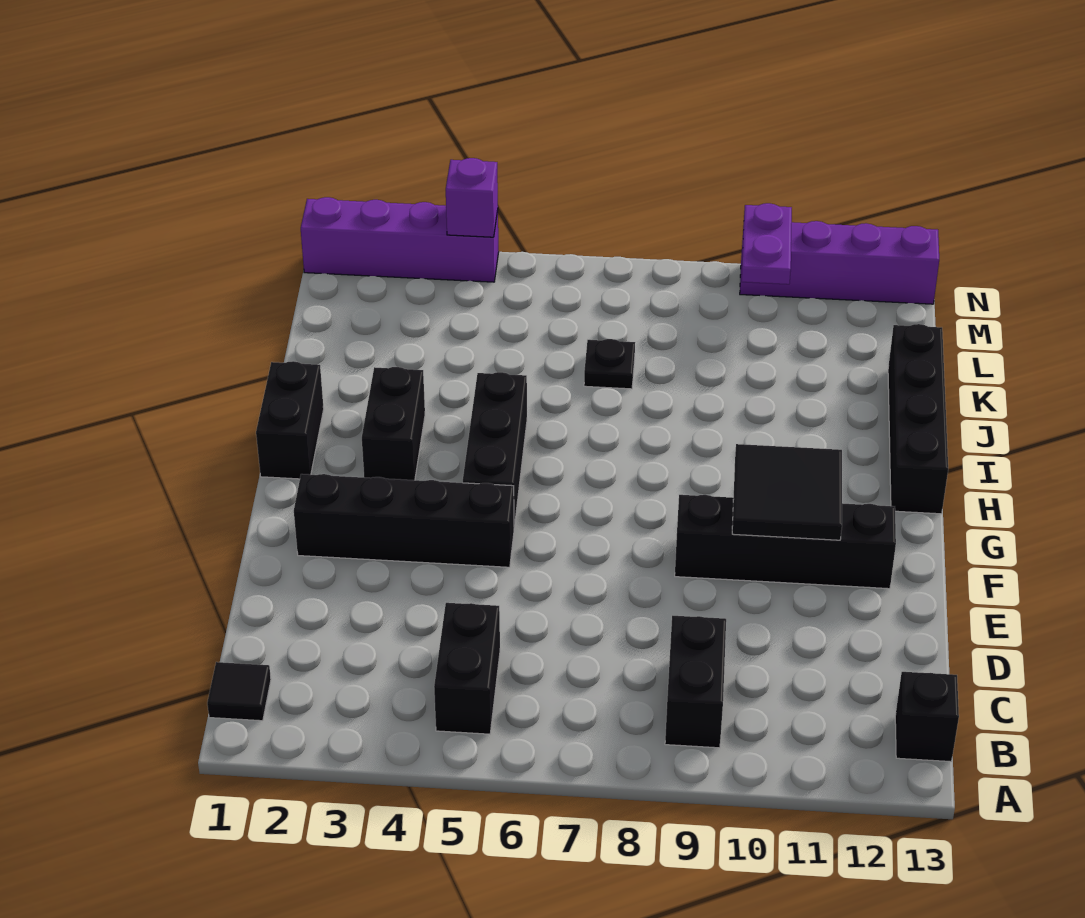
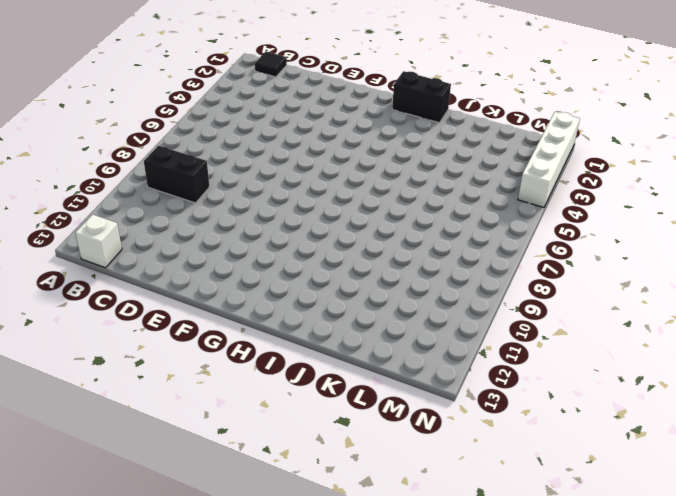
white brick B13 level 1 -> black brick B13 level 1
white brick N1:N4 level 1 -> purple brick N1:N4 level 1
none -> black brick B5:C5 level 1
none -> black brick F2:F5 level 1
none -> black brick F9:F12 level 1

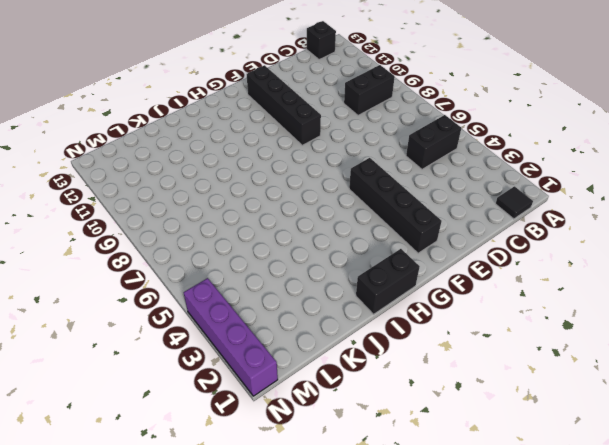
none -> black brick G5:I5 level 1
none -> black brick H3:I3 level 1
none -> black brick H13:K13 level 1

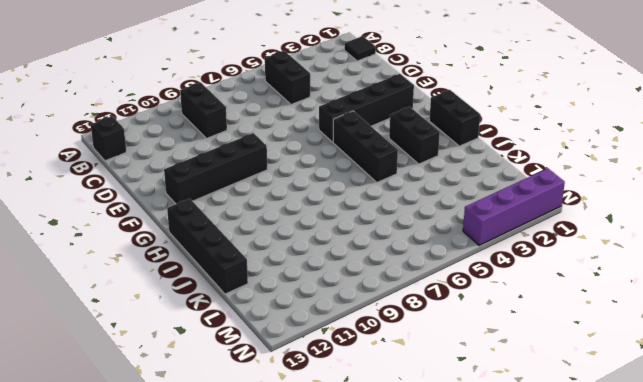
none -> black plate K7 level 1
none -> purple brick N10:N13 level 1
none -> black tile F10:G11 level 2

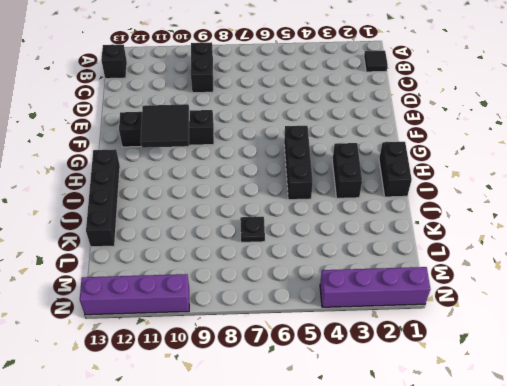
none -> black brick B5:C5 level 1
none -> black brick F2:F5 level 1
none -> purple plate M10:N10 level 2

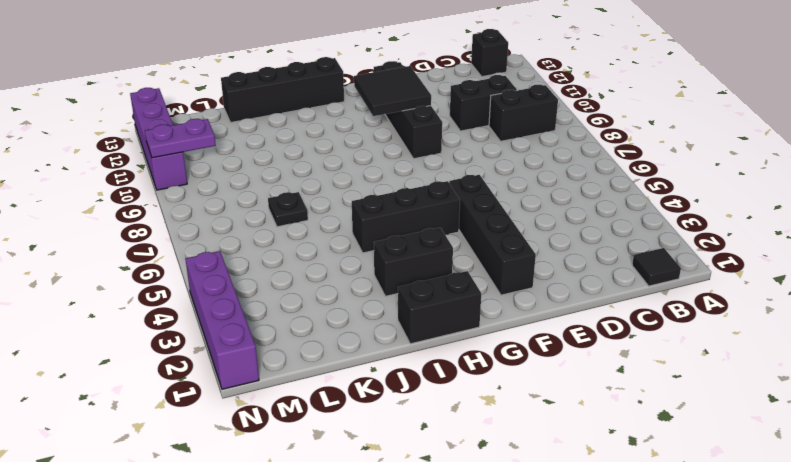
black brick C10:D10 level 1 -> black brick B5:C5 level 1
none -> purple brick N4 level 2

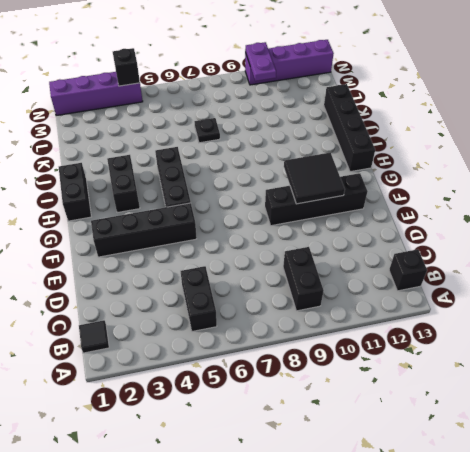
black brick N4 level 2 -> purple brick N4 level 2

